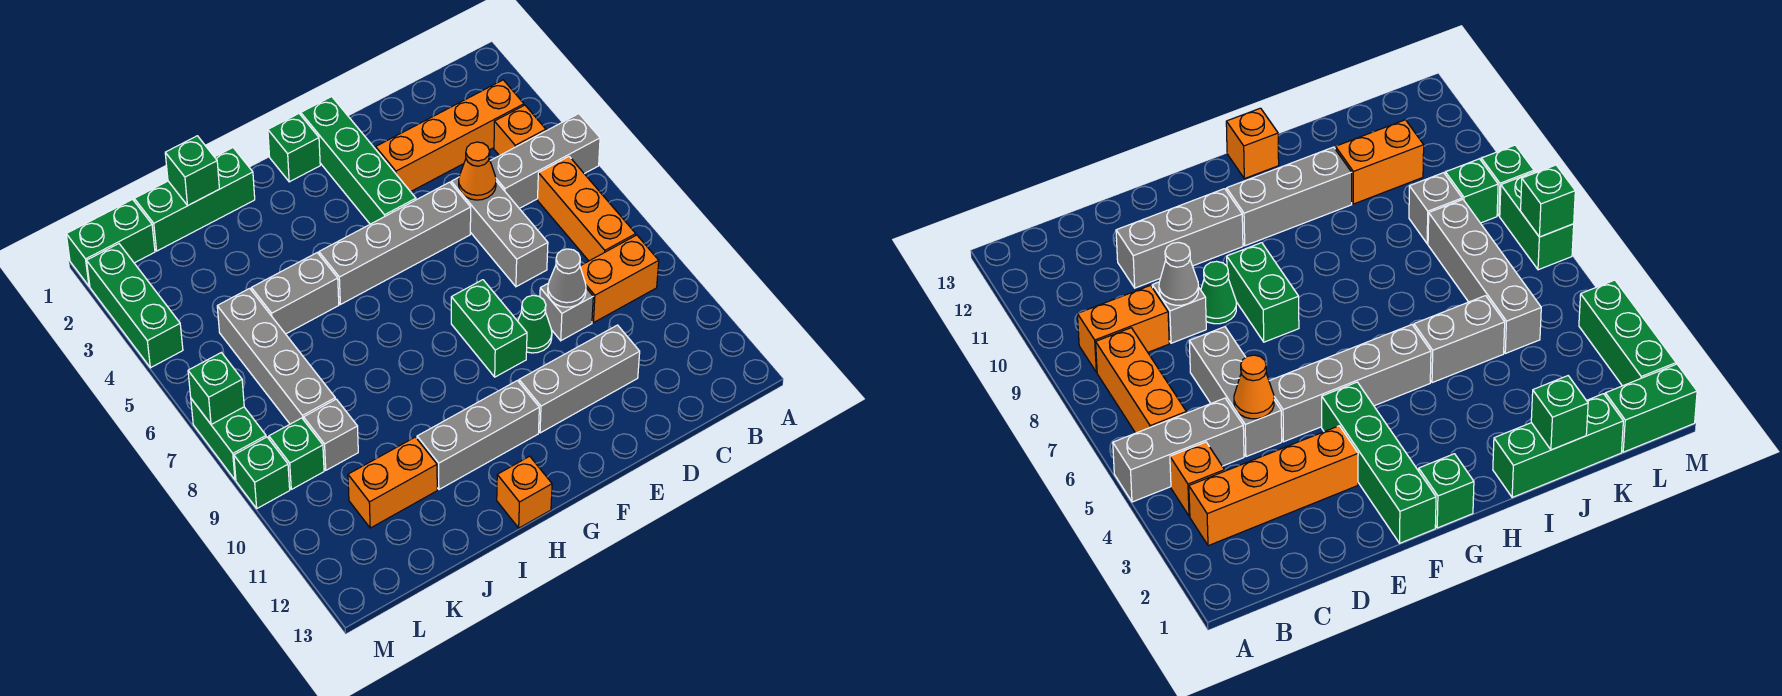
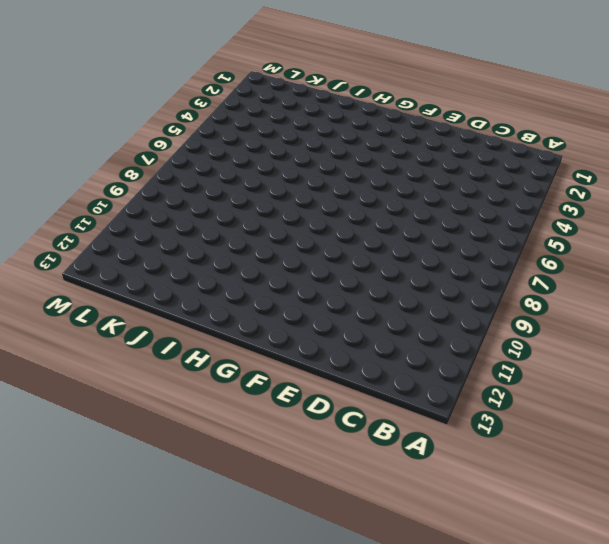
none -> grey brick A5:C5 level 1
none -> orange brick B3:E3 level 1
none -> orange brick B4 level 1

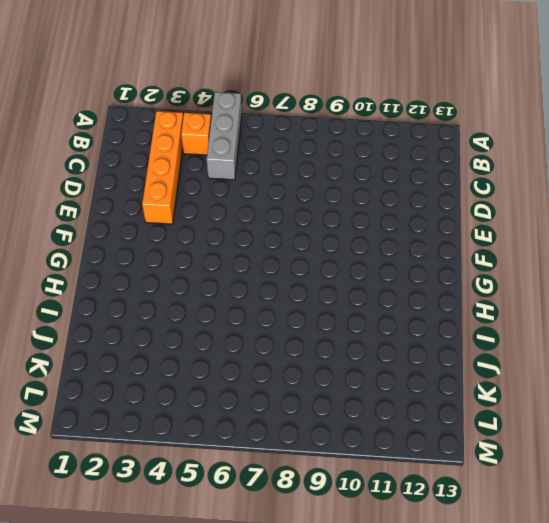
none -> orange brick B6:B8 level 1
none -> orange brick B9:C9 level 1
none -> grey brick D5:D7 level 1

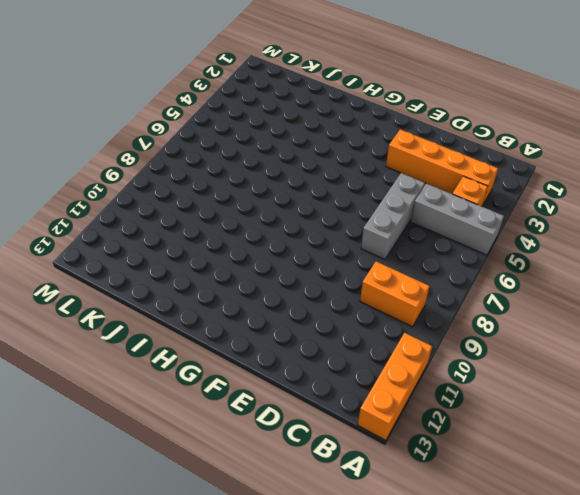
orange brick A11:A13 level 1 -> orange brick B6:B8 level 1
none -> grey brick D9 level 1
none -> grey brick D11:F11 level 1
none -> grey brick E5:H5 level 1

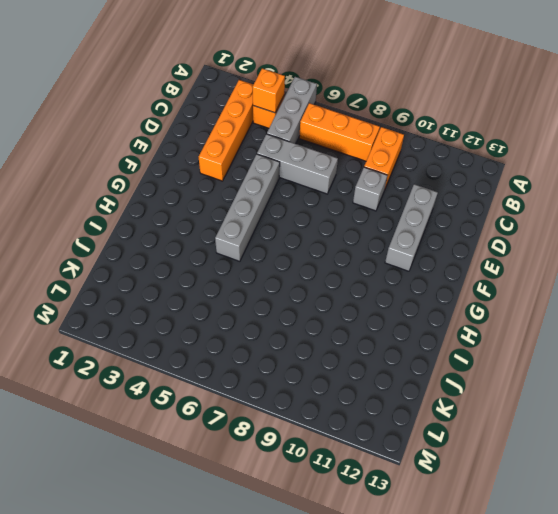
orange brick B4 level 2 -> orange brick H13 level 1
none -> green cone E9 level 1
none -> green brick F1:F4 level 1
none -> green brick F8:F9 level 1

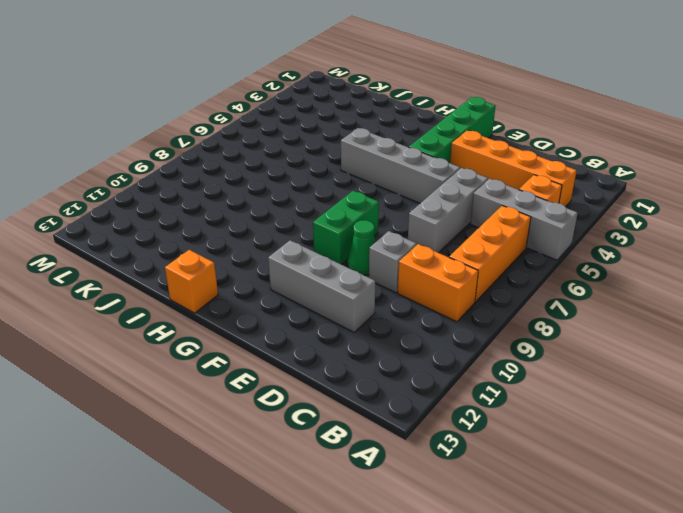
none -> green brick G1 level 1
none -> grey brick G11:I11 level 1
none -> green brick I1:K1 level 1

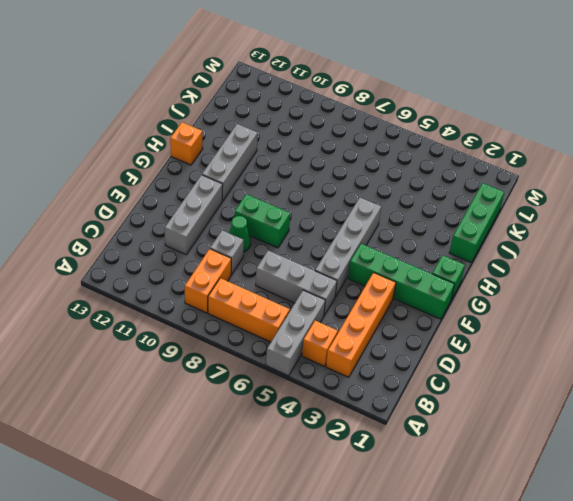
none -> grey brick I5:J5 level 1
none -> orange brick J11:K11 level 1
none -> grey brick K5:K8 level 1

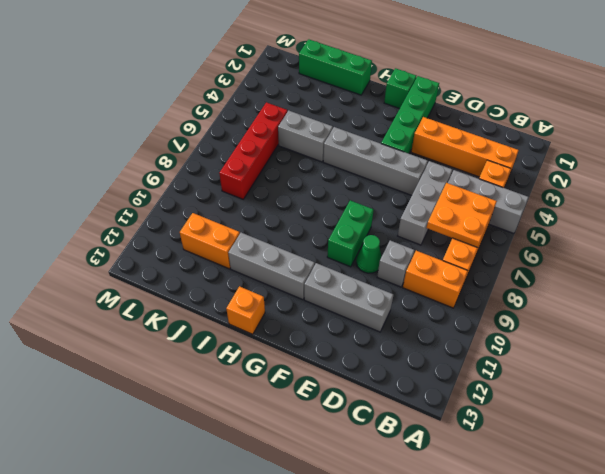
orange plate B6:C7 level 2 -> none
red brick K5:K8 level 1 -> grey brick K5:K8 level 1
none -> grey brick K9 level 1
none -> green brick L1:M1 level 1
none -> green brick L9 level 1

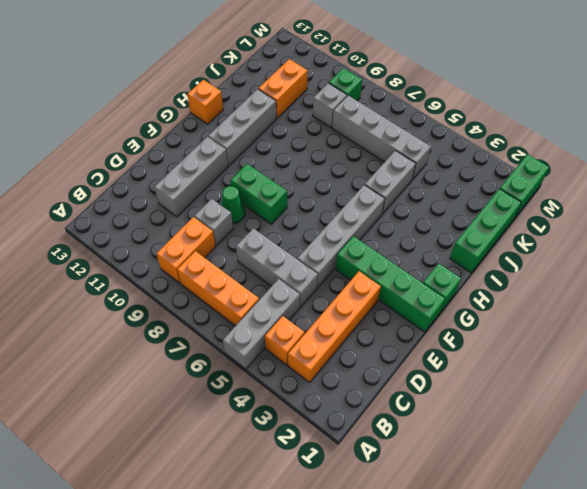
none -> green brick M2:M4 level 1
none -> green brick M7:M8 level 1
none -> green brick M9 level 1

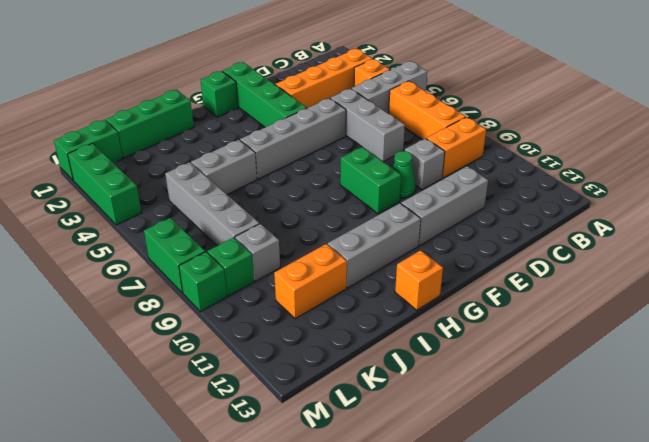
none -> orange cone D5 level 2
none -> grey cone D9 level 2
none -> green brick J1 level 2

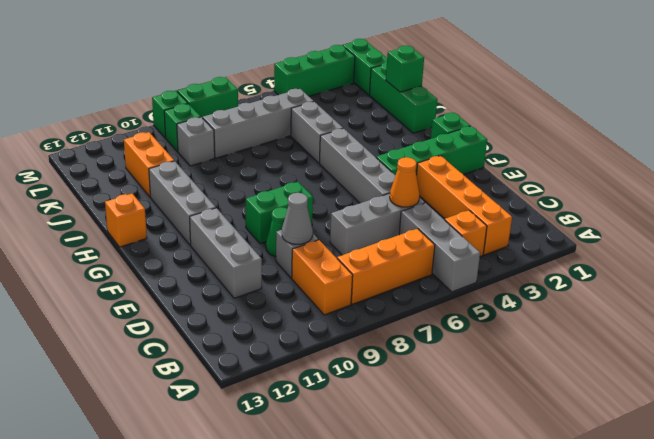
none -> green brick M7 level 2

